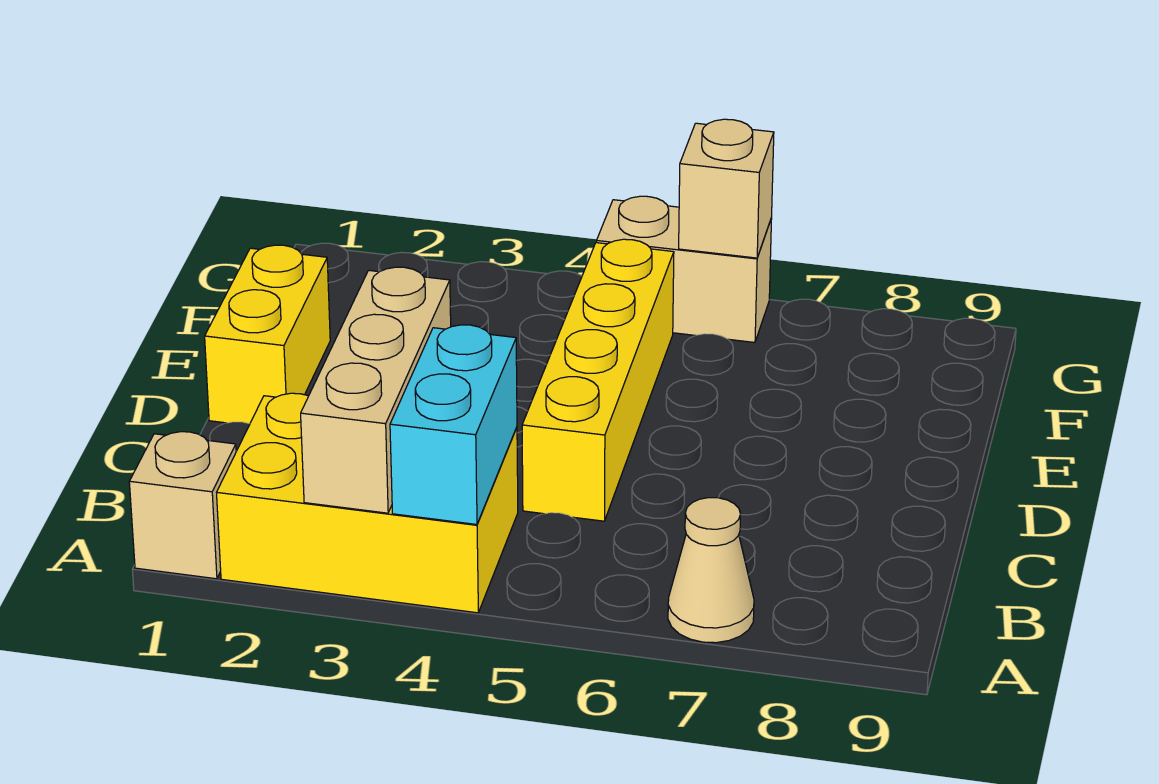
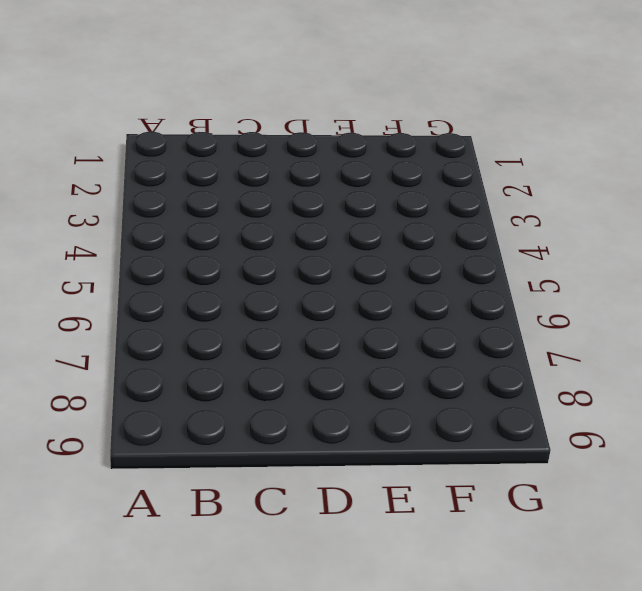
none -> tan brick A1 level 1
none -> yellow brick A2:B4 level 1

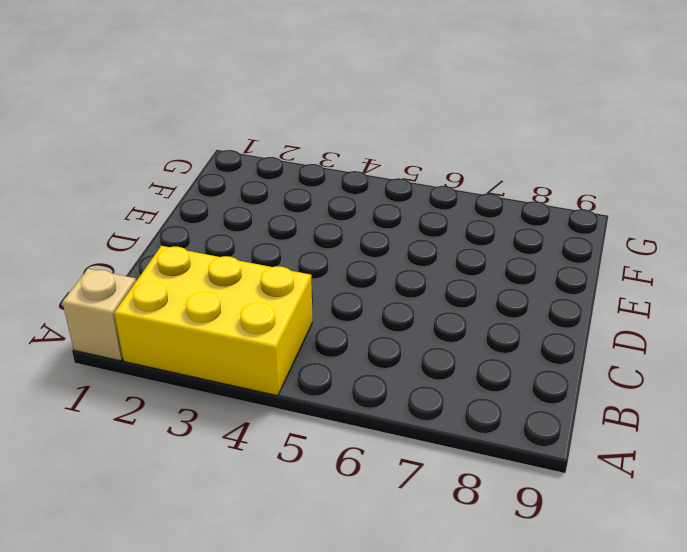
none -> tan cone A7 level 1
none -> yellow brick C5:F5 level 1

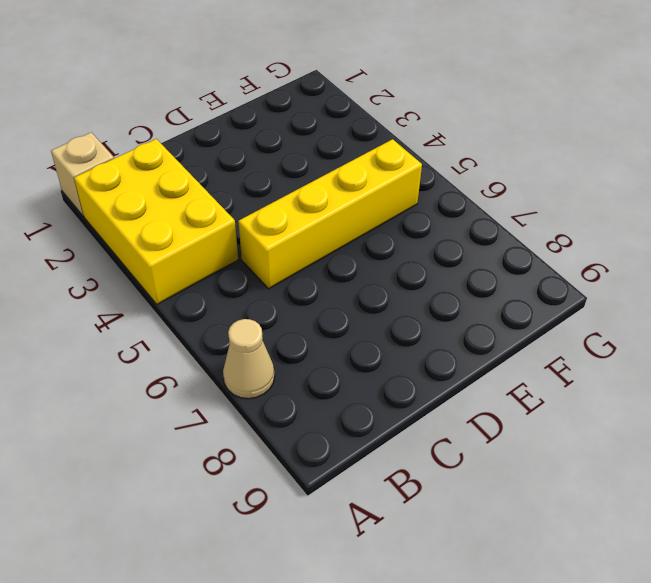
none -> yellow brick D1:E1 level 1
none -> tan brick G5:G6 level 1

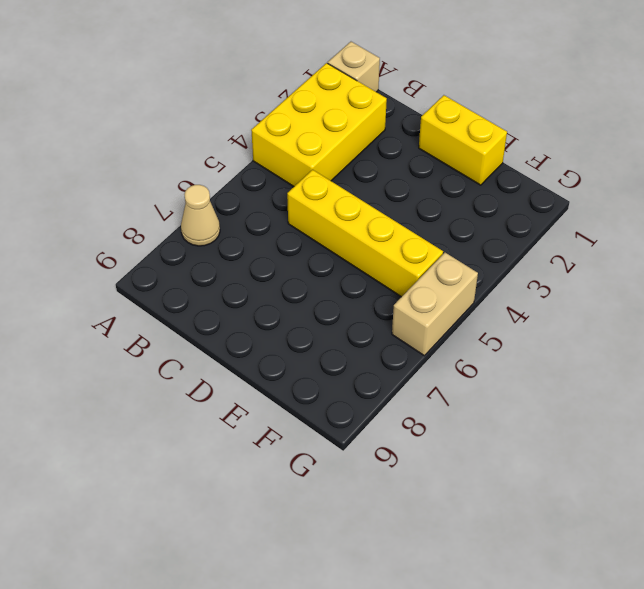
none -> tan brick A3:C3 level 2
none -> cyan brick A4:B4 level 2

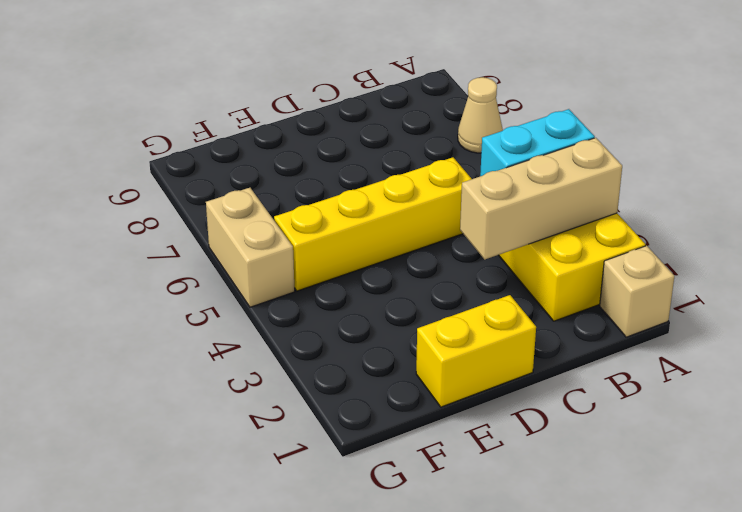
none -> tan brick G6 level 2

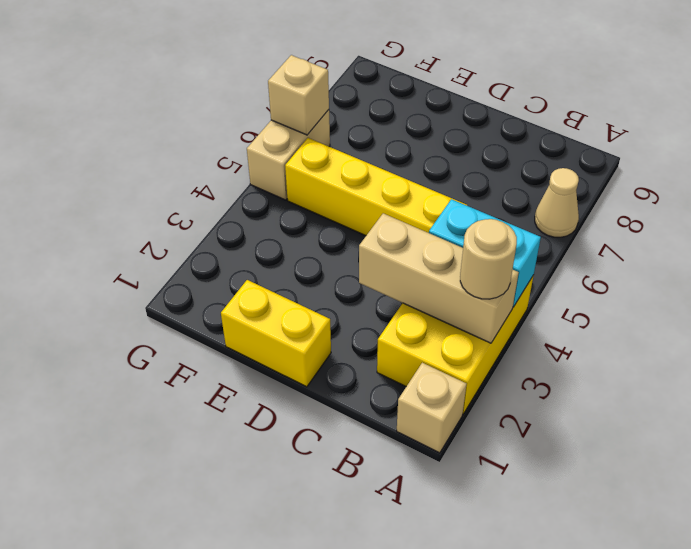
tan round brick A3 level 3 -> none

